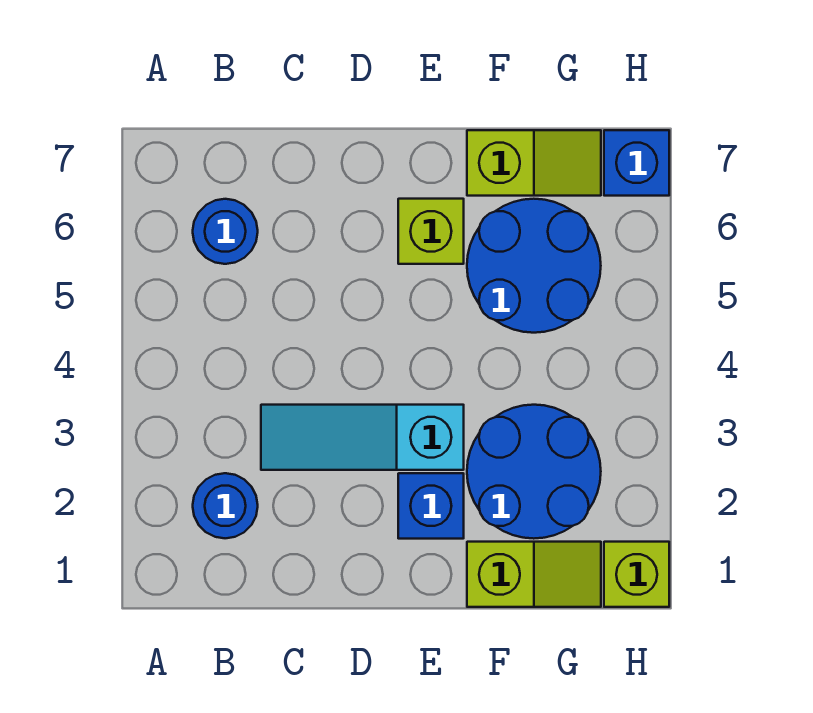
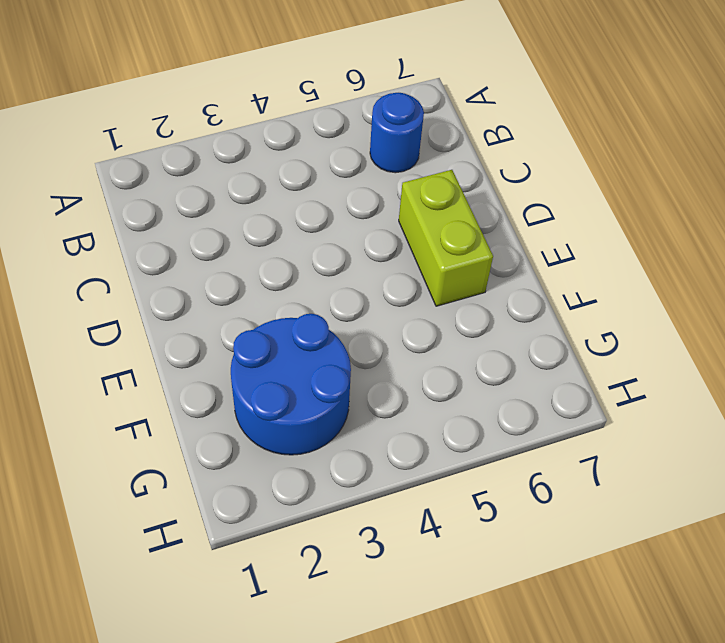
lime brick D6:E6 level 1 -> lime brick E6 level 1
none -> blue round brick B2 level 1
none -> cyan slope C3:E3 level 1 top E

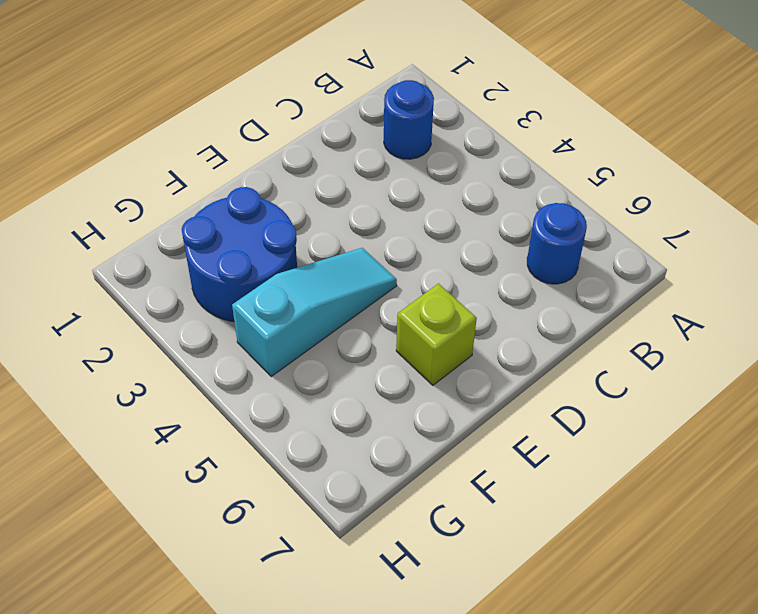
cyan slope E4:G4 level 1 top G -> cyan slope C3:E3 level 1 top E
none -> blue brick E2 level 1
none -> lime slope F1:G1 level 1 top F

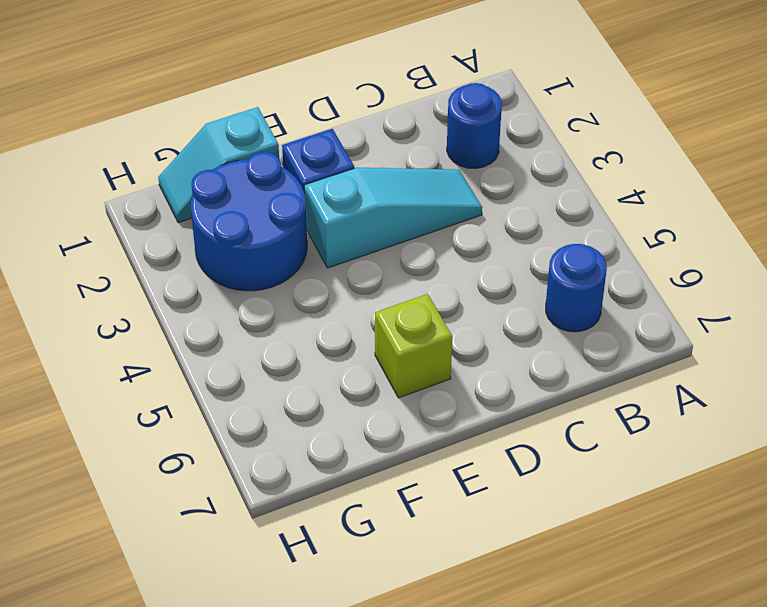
cyan slope F1:G1 level 1 top F -> lime slope F1:G1 level 1 top F
none -> blue round brick F5:G6 level 1
none -> lime slope F7:G7 level 1 top F

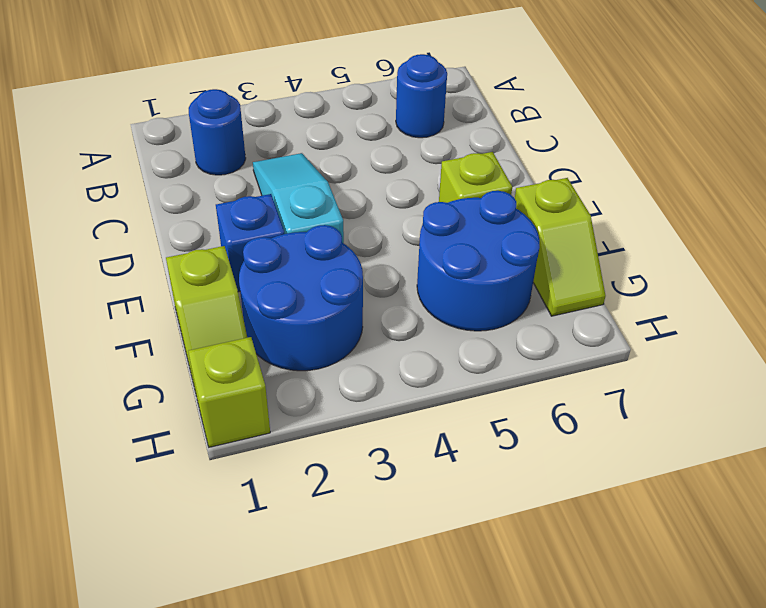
none -> blue brick H7 level 1

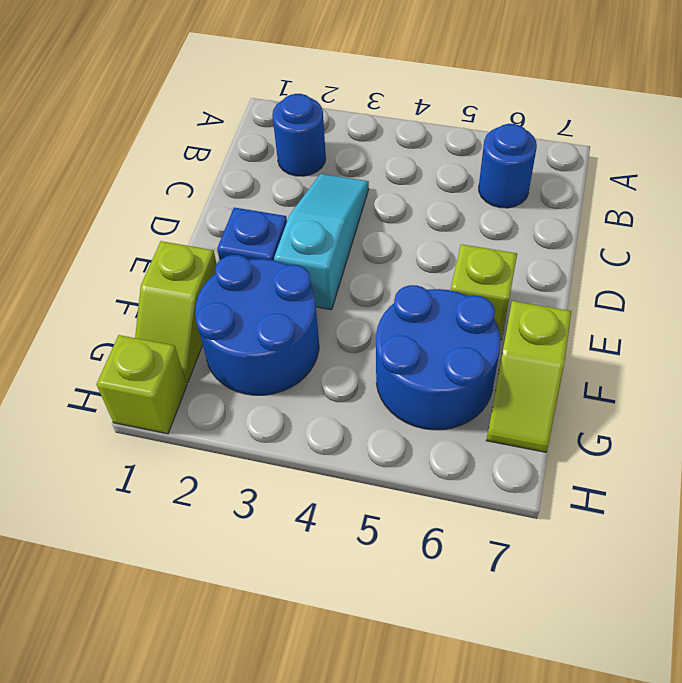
none -> blue brick H7 level 1

